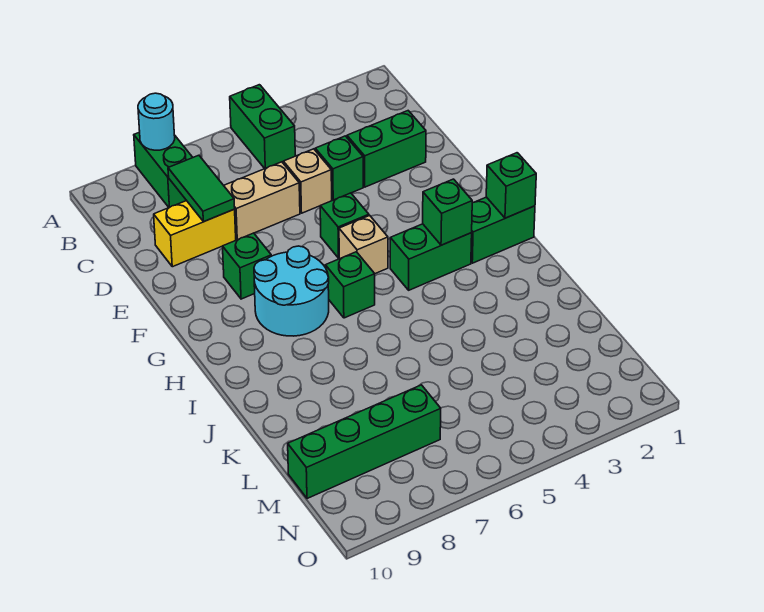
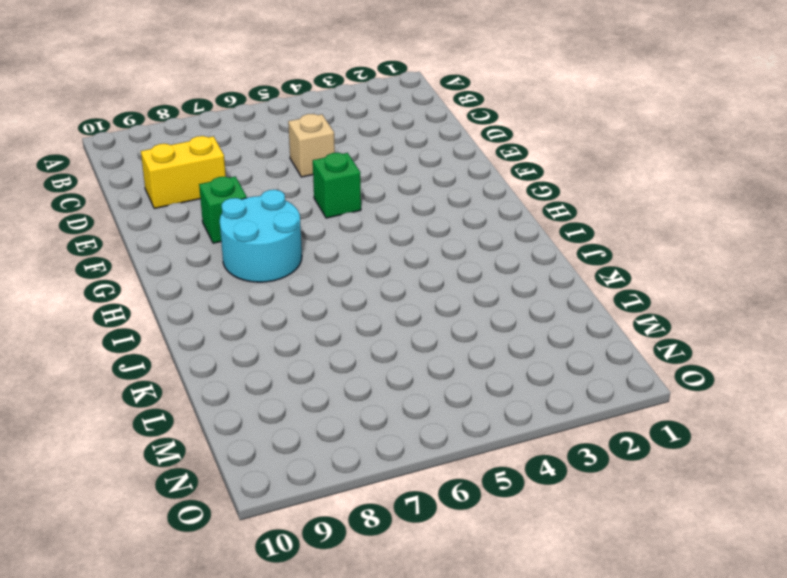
none -> green brick A5:B5 level 1
none -> green brick A8:B8 level 1
none -> green brick D2:D3 level 1

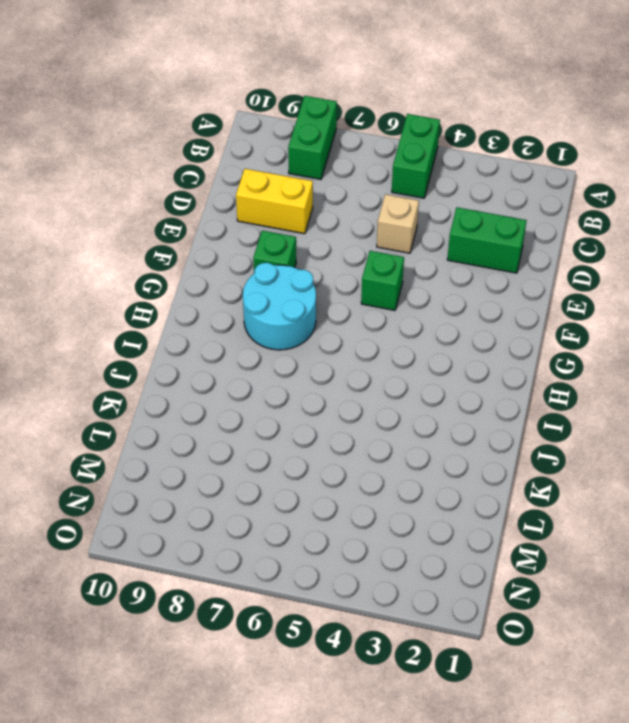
none -> green brick D4 level 1
none -> tan brick D6:D7 level 1
none -> tan brick G5 level 1

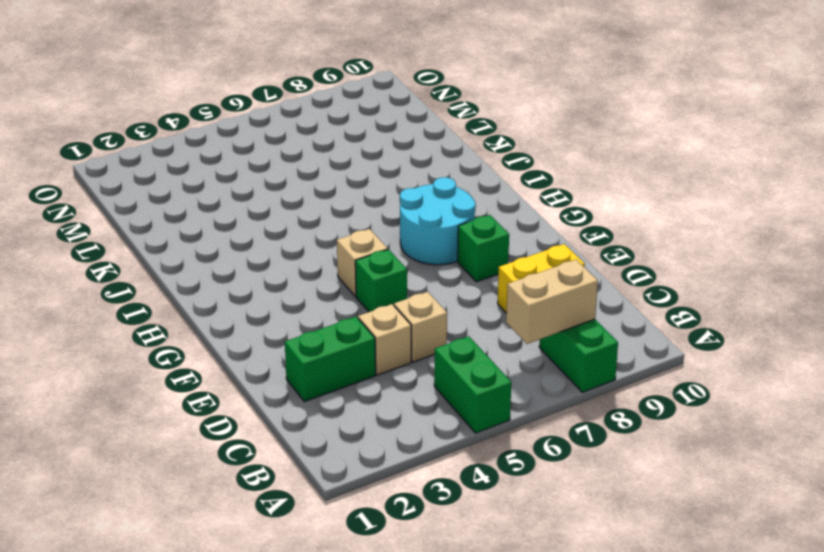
tan brick B7:B8 level 2 -> tan brick D6:D7 level 1
tan brick D4 level 1 -> green brick D4 level 1
none -> green brick H1:H2 level 1
none -> green brick H3:H4 level 1
none -> green brick H6 level 1

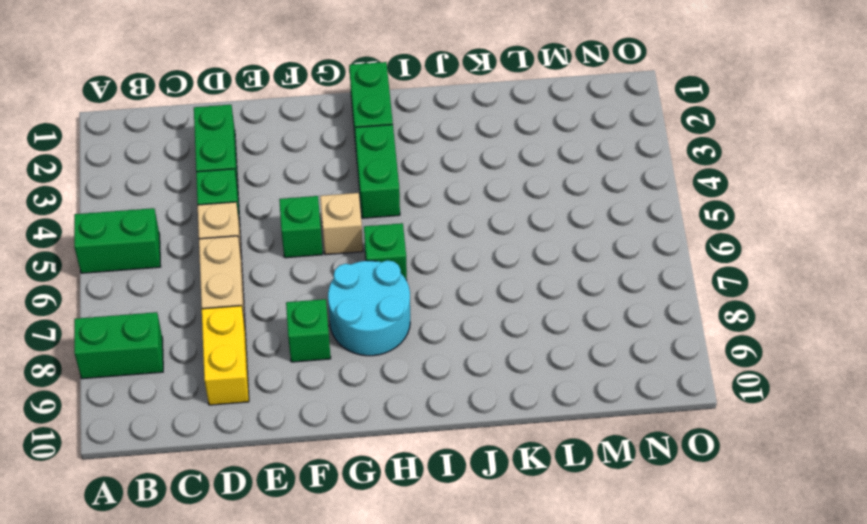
none -> green brick M7:M10 level 1
none -> cyan round brick A8 level 2
none -> green tile C8:D8 level 2

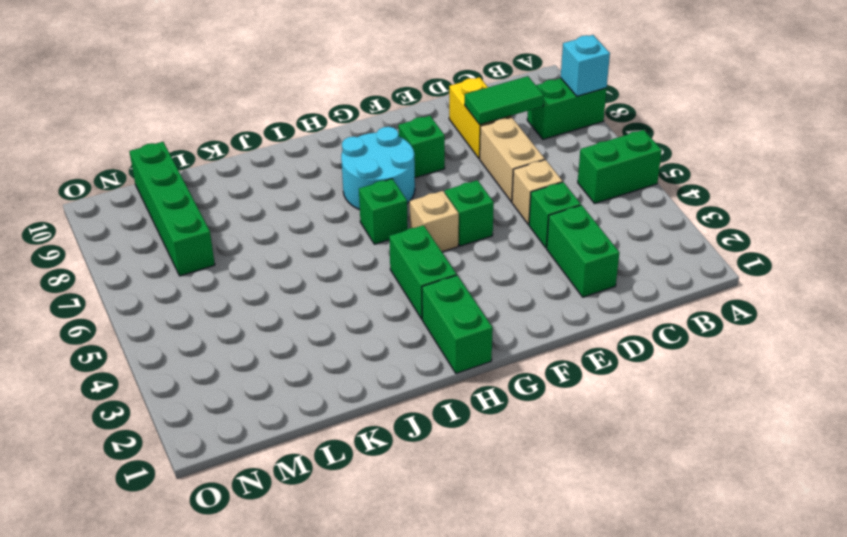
cyan brick A8 level 2 -> cyan round brick A8 level 2
none -> green brick H1 level 2
none -> green brick H3 level 2

